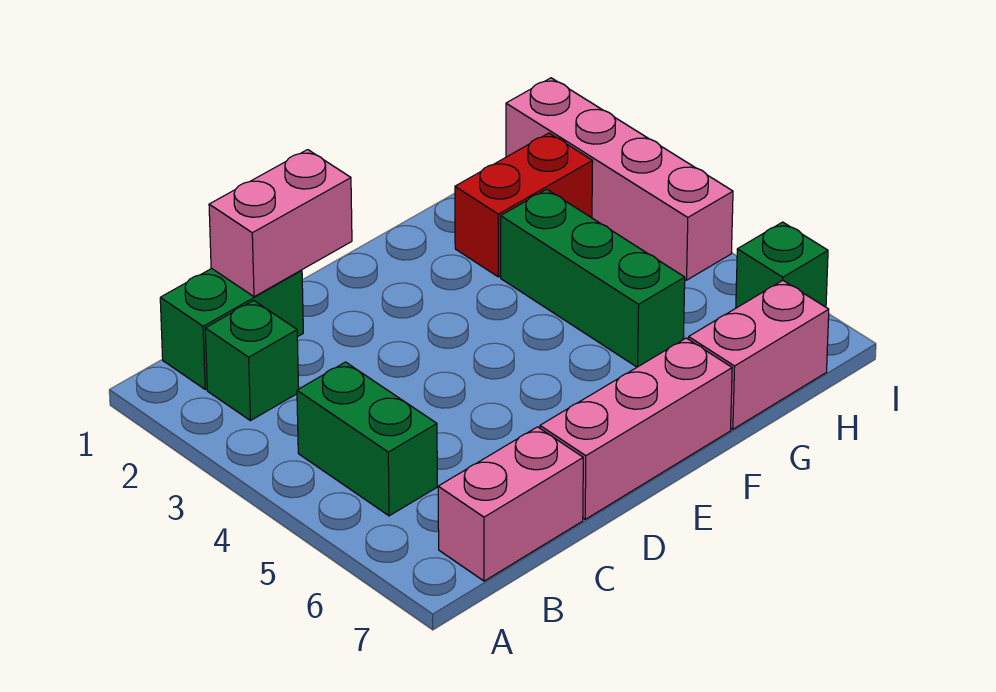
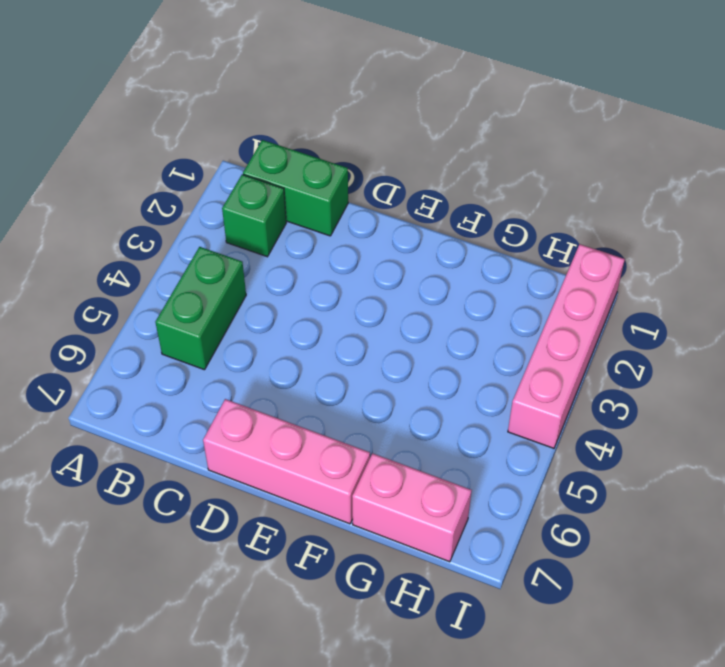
none -> pink brick B7:C7 level 1
none -> red brick G2:H2 level 1

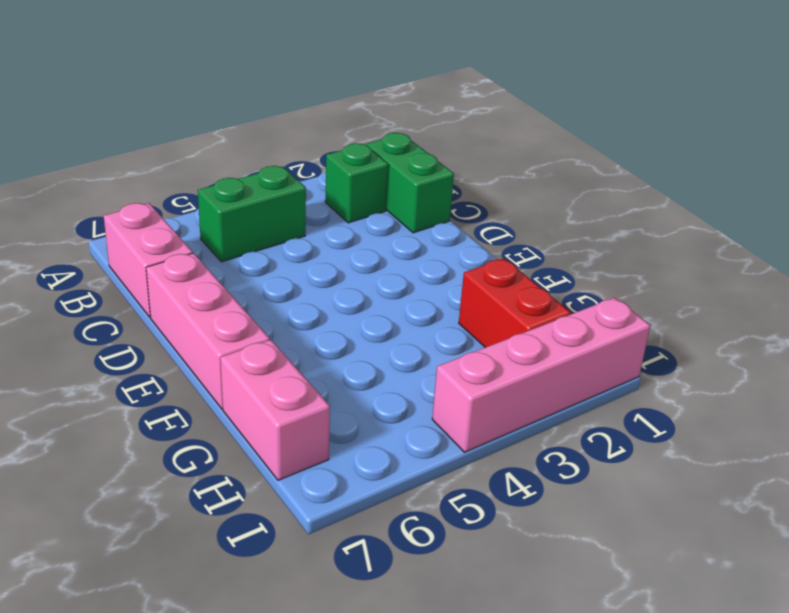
none -> green brick G3:G5 level 1
none -> green brick I6 level 1

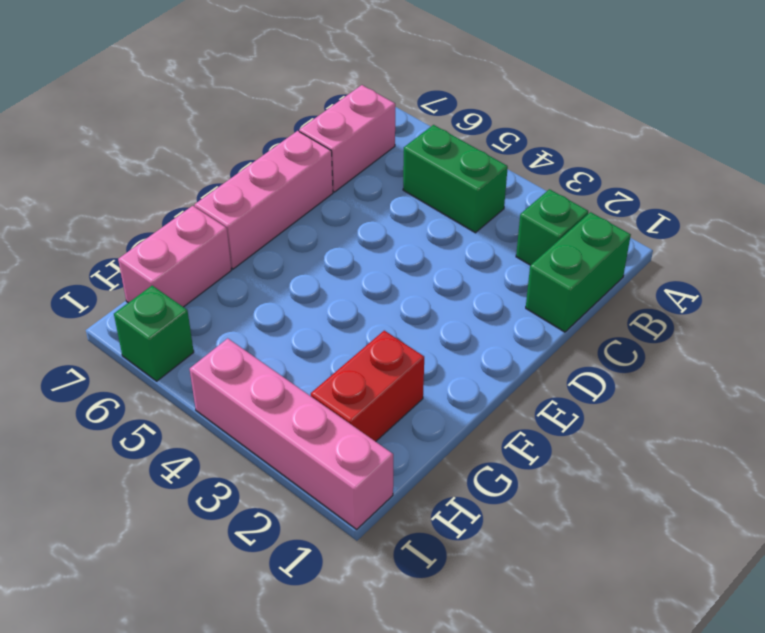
none -> green brick G3:G5 level 1
none -> pink brick C1:D1 level 2

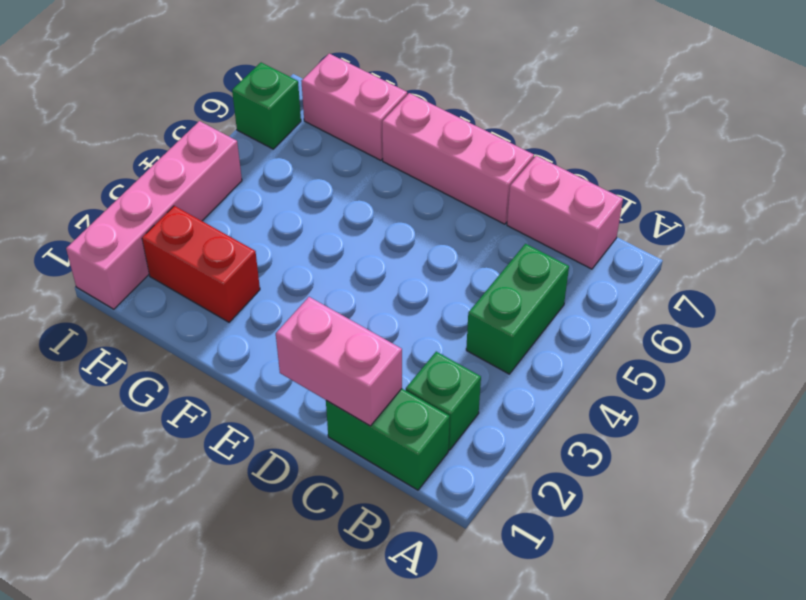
none -> green brick G3:G5 level 1

